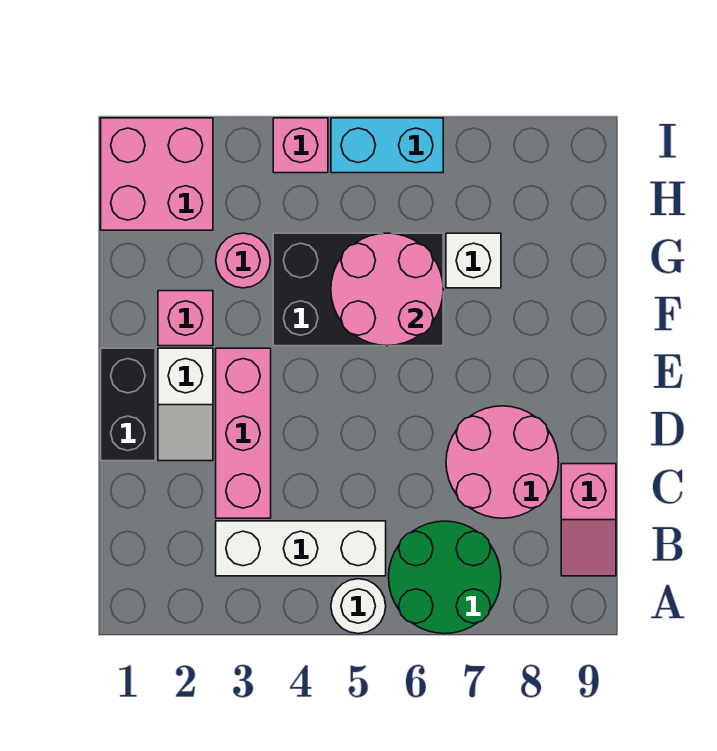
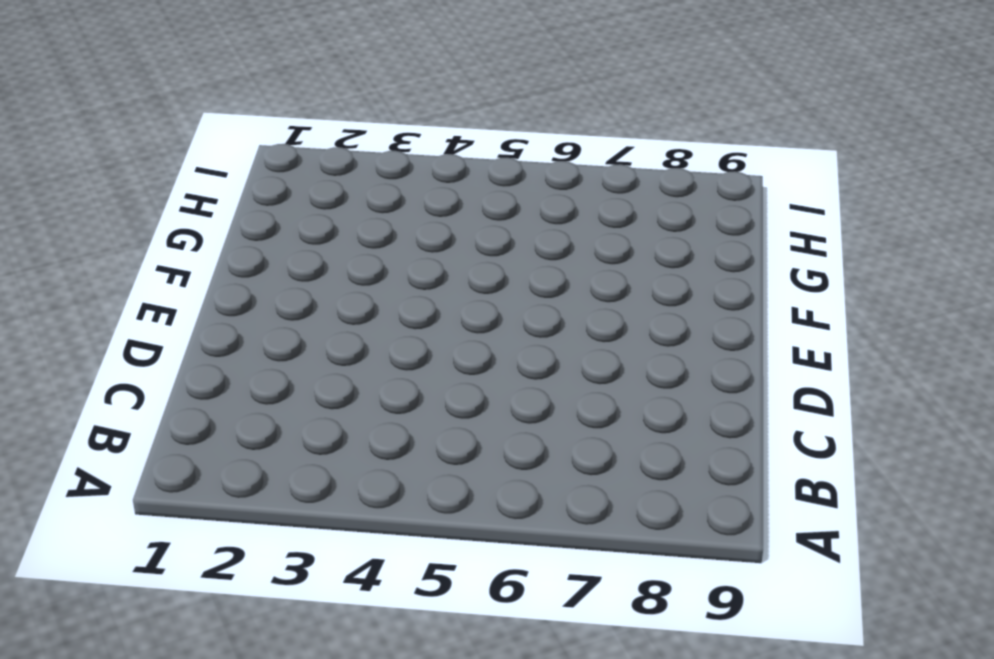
none -> white round brick A5 level 1
none -> green round brick A6:B7 level 1
none -> white brick B3:B5 level 1

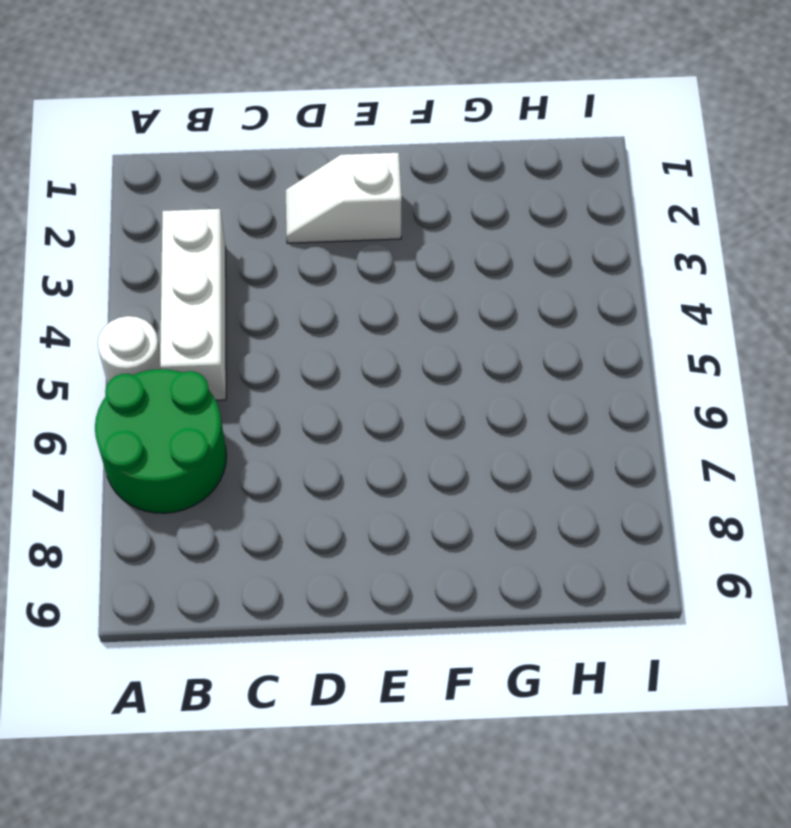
none -> pink slope B9:C9 level 1 top C
none -> pink brick C3:E3 level 1
none -> pink round brick C7:D8 level 1

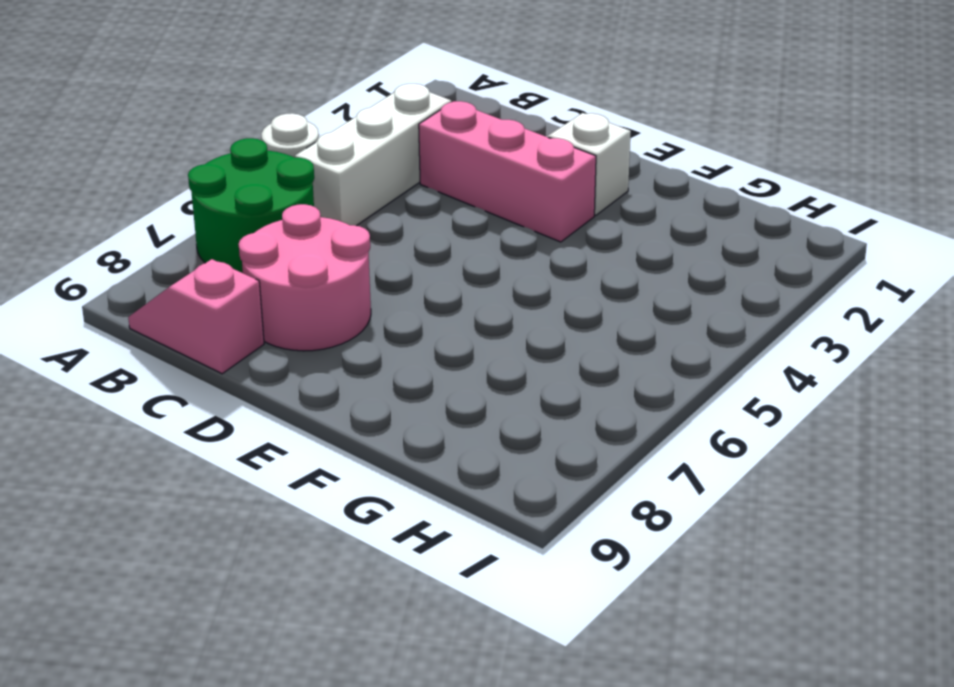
none -> black brick D1:E1 level 1
none -> pink brick F2 level 1
none -> black brick F4:G6 level 1

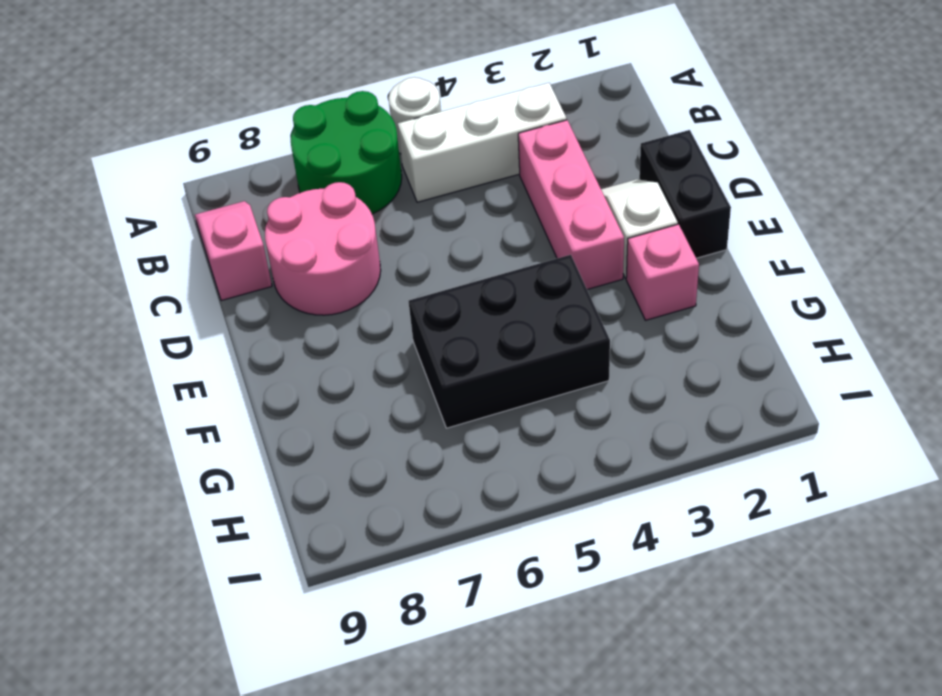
none -> pink round brick G3 level 1
none -> white brick G7 level 1
none -> pink brick H1:I2 level 1

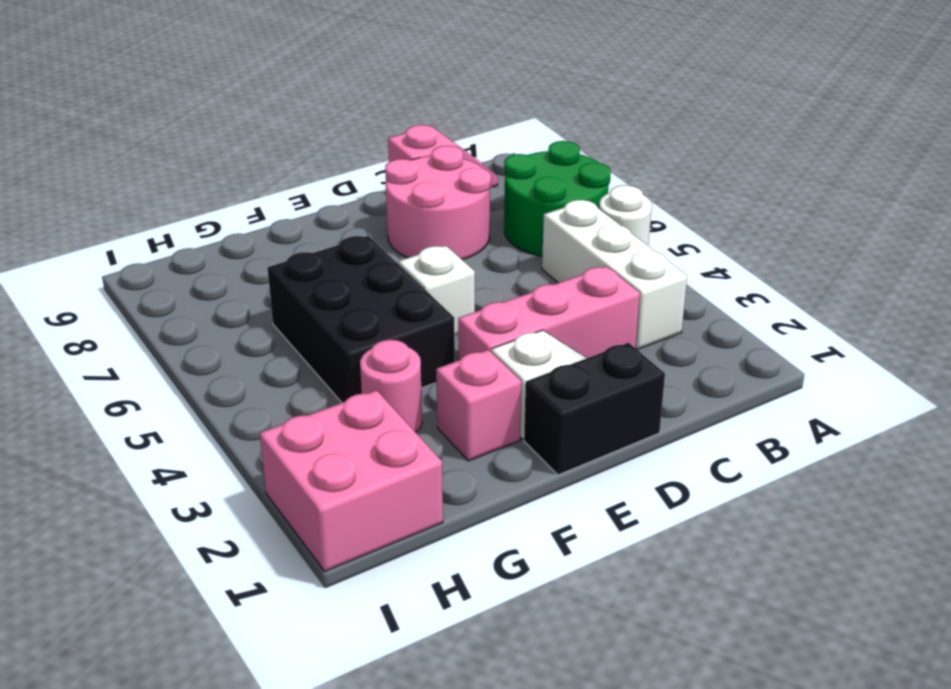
white brick E5 level 1 -> white brick G7 level 1
none -> pink brick I4 level 1
none -> cyan brick I5:I6 level 1
none -> pink round brick F5:G6 level 2

